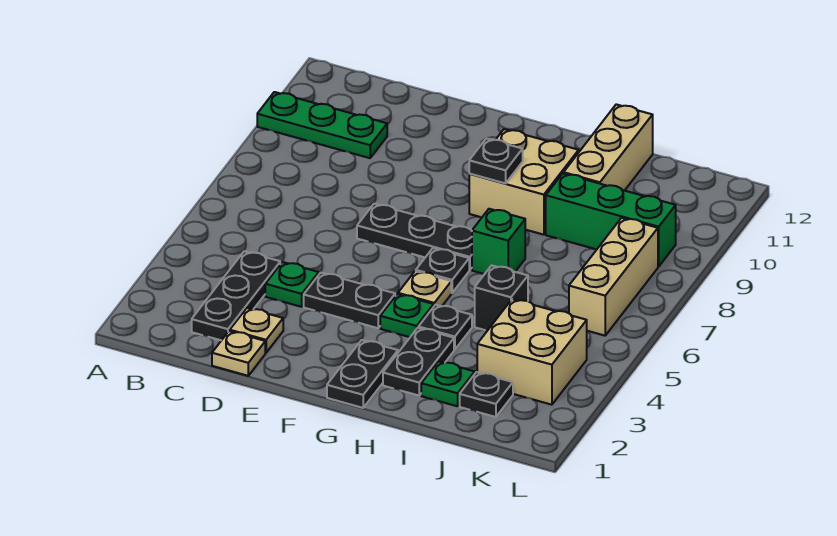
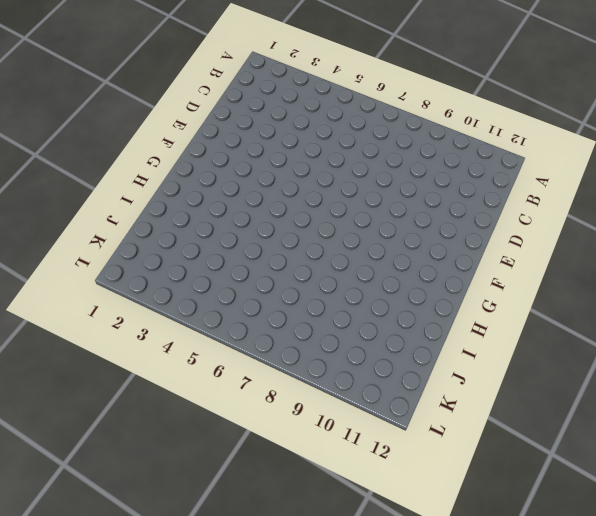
none -> green plate A10:C10 level 1
none -> black plate C2:C4 level 1
none -> tan plate D1 level 1

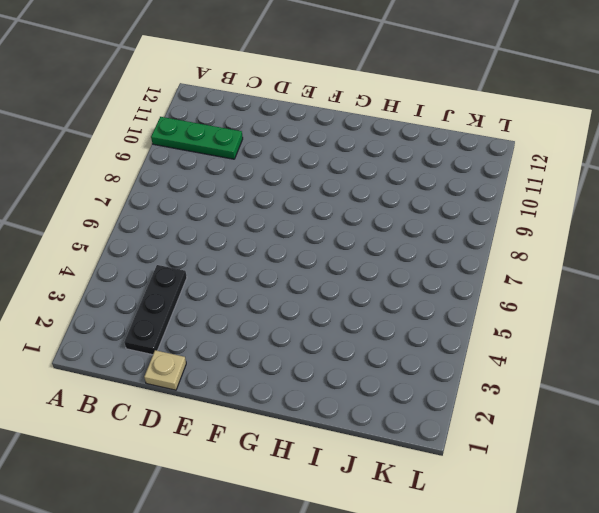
none -> tan plate D2 level 1
none -> green plate D4 level 1
none -> black plate E4:F4 level 1

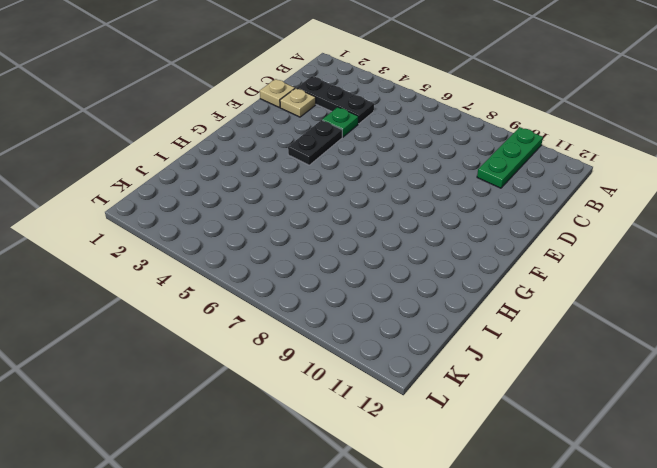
none -> black plate E7:G7 level 1
none -> black plate G1:G2 level 1
none -> green plate G4 level 1

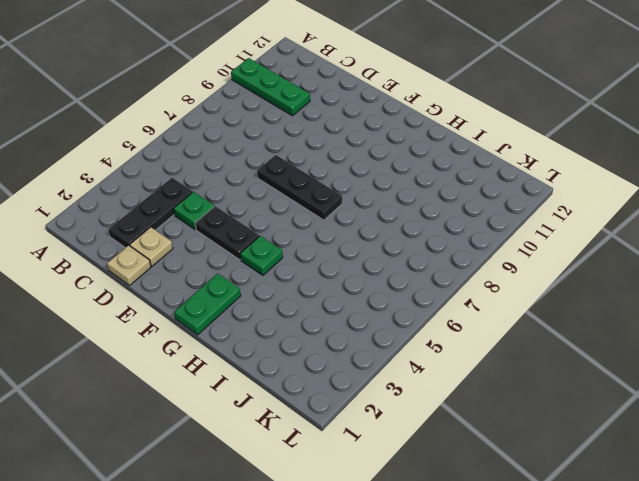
green plate G1:G2 level 1 -> black plate G1:G2 level 1
none -> tan plate G5 level 1
none -> black plate G6 level 1
none -> tan brick G9:H10 level 1

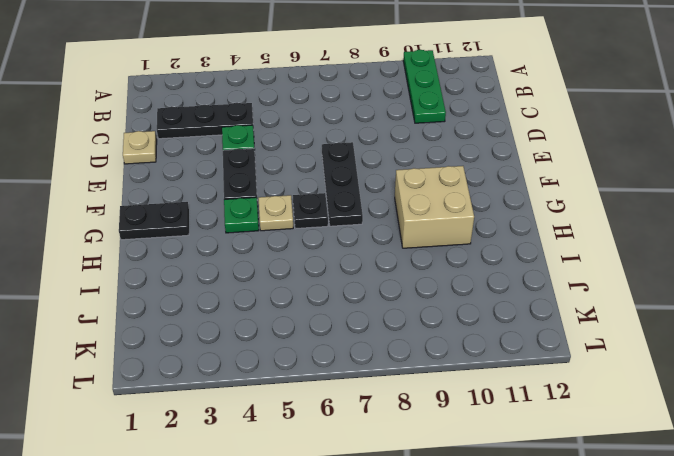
none -> tan plate D2 level 1
none -> black plate H2:H3 level 1
none -> black plate H4 level 1

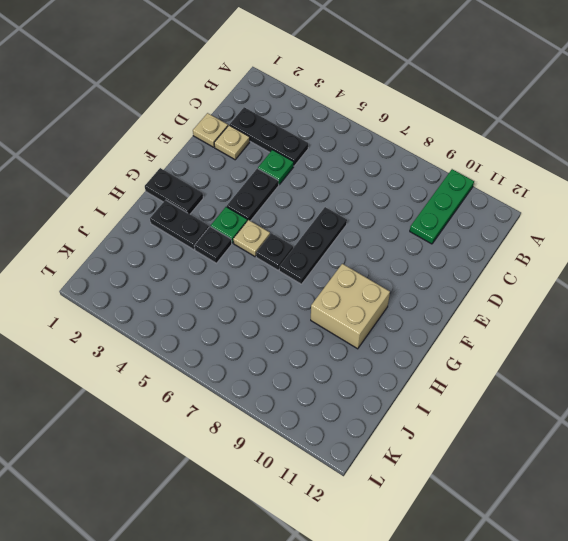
none -> green brick H7 level 1
none -> green plate I2 level 1
none -> black brick I5 level 1

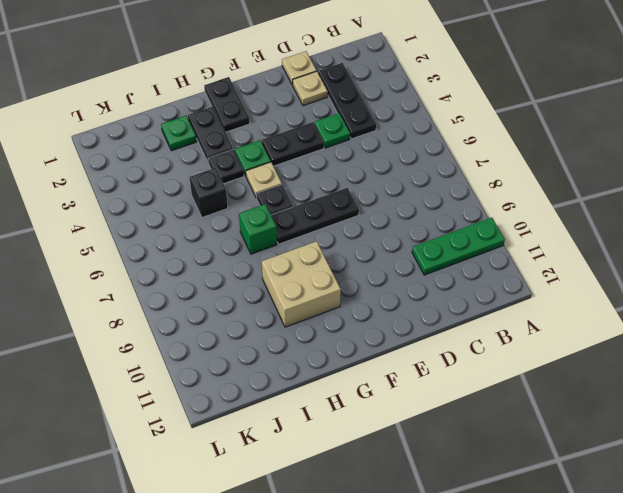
none -> green brick I9:K9 level 1
none -> tan brick I10:I12 level 1
none -> black plate J2 level 1

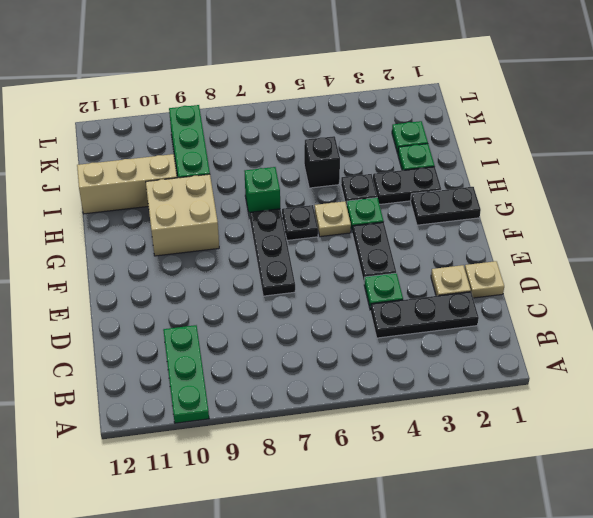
green plate J2 level 1 -> black plate J2 level 1
none -> tan brick J3:K4 level 1
none -> tan brick K6:K8 level 1
none -> black plate G9 level 2

